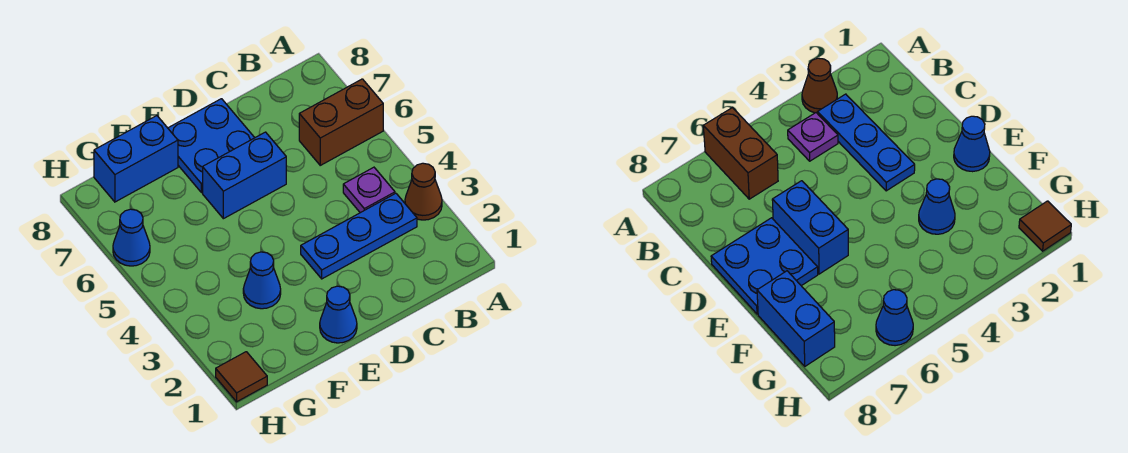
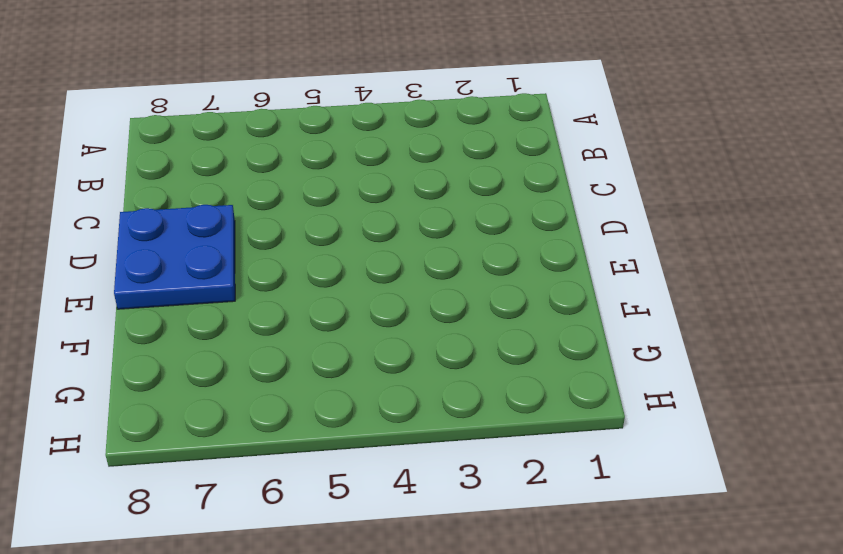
none -> brown cone A3 level 1
none -> brown brick A6:B6 level 1

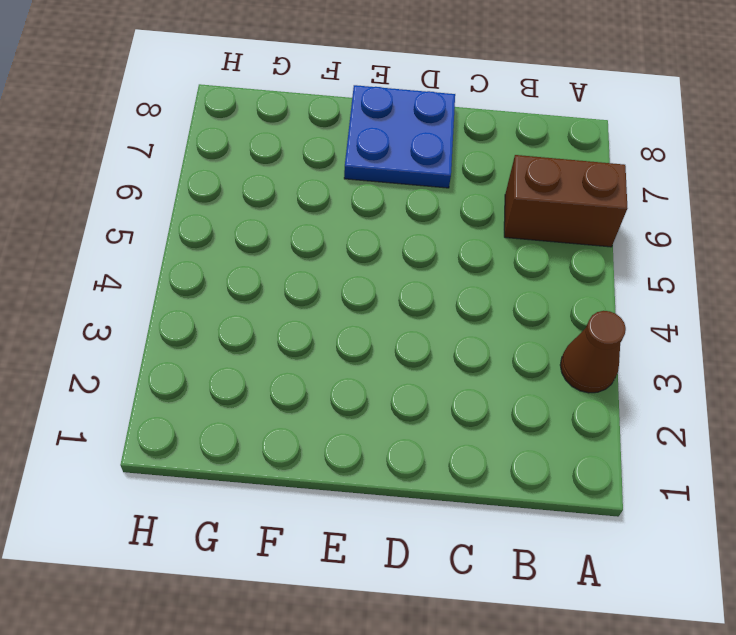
none -> blue plate B3:D3 level 1
none -> purple plate B4 level 1

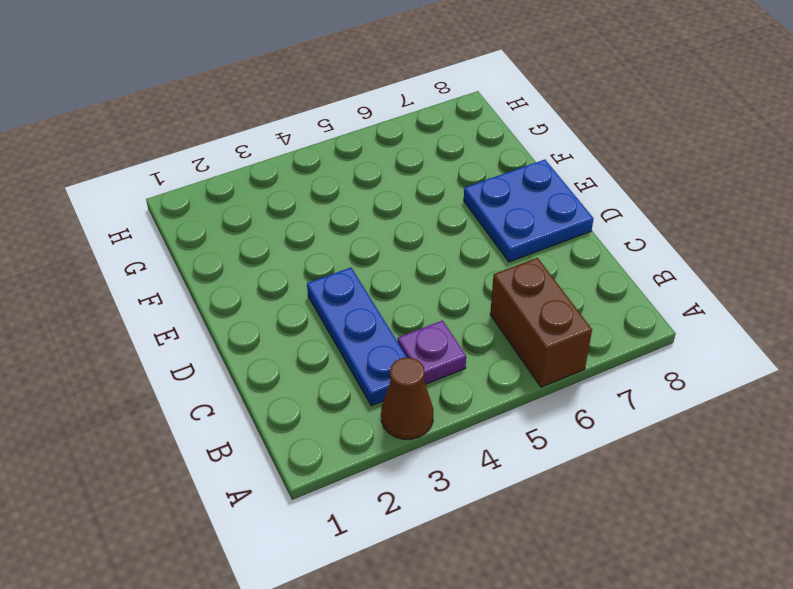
none -> blue brick D6:E6 level 1
none -> blue cone E1 level 1

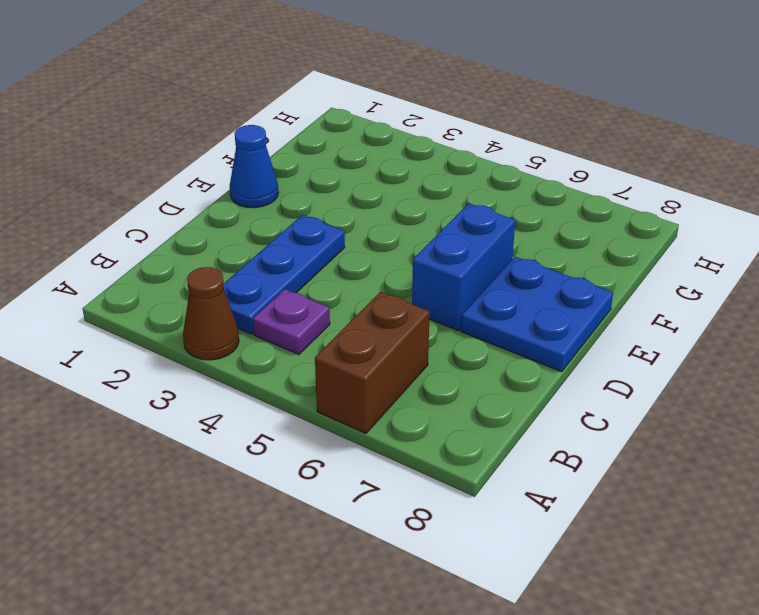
none -> blue cone F3 level 1
none -> blue brick F8:G8 level 1

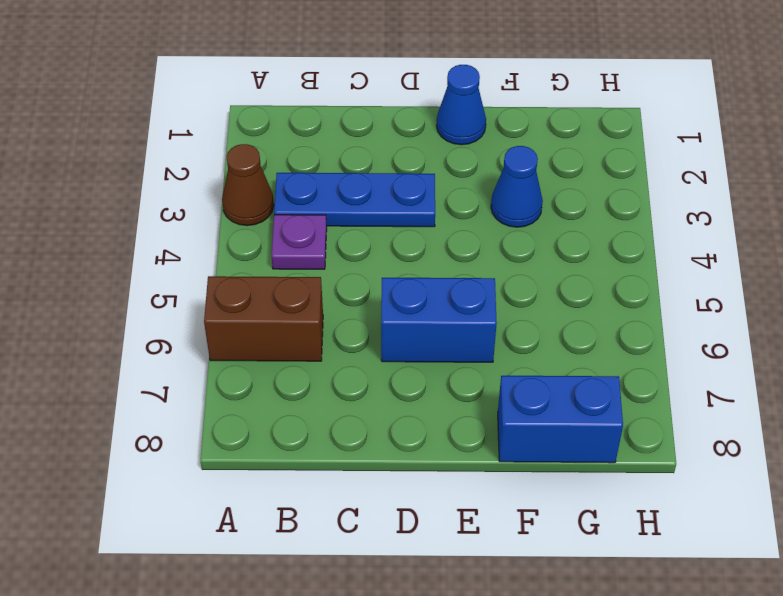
none -> blue plate D7:E8 level 1
none -> brown tile H1 level 1

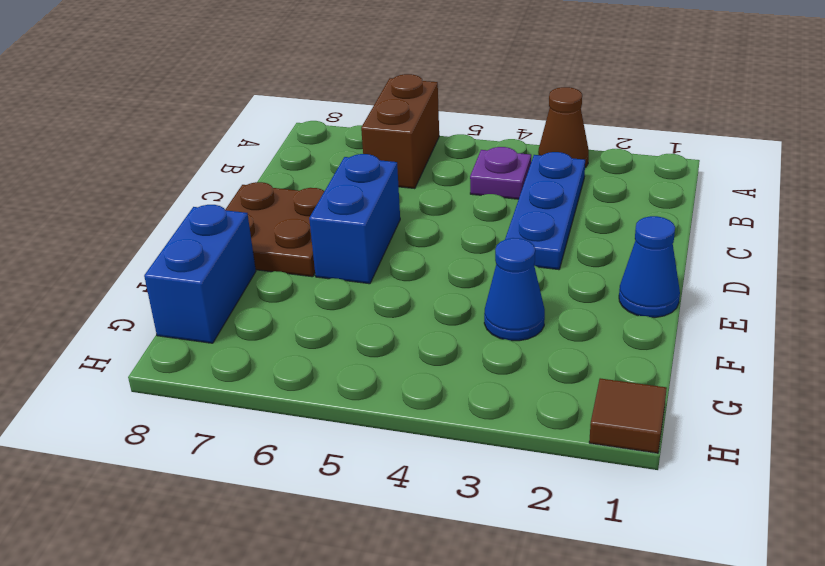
brown plate D7:E8 level 1 -> blue plate D7:E8 level 1
none -> blue cone H6 level 1

